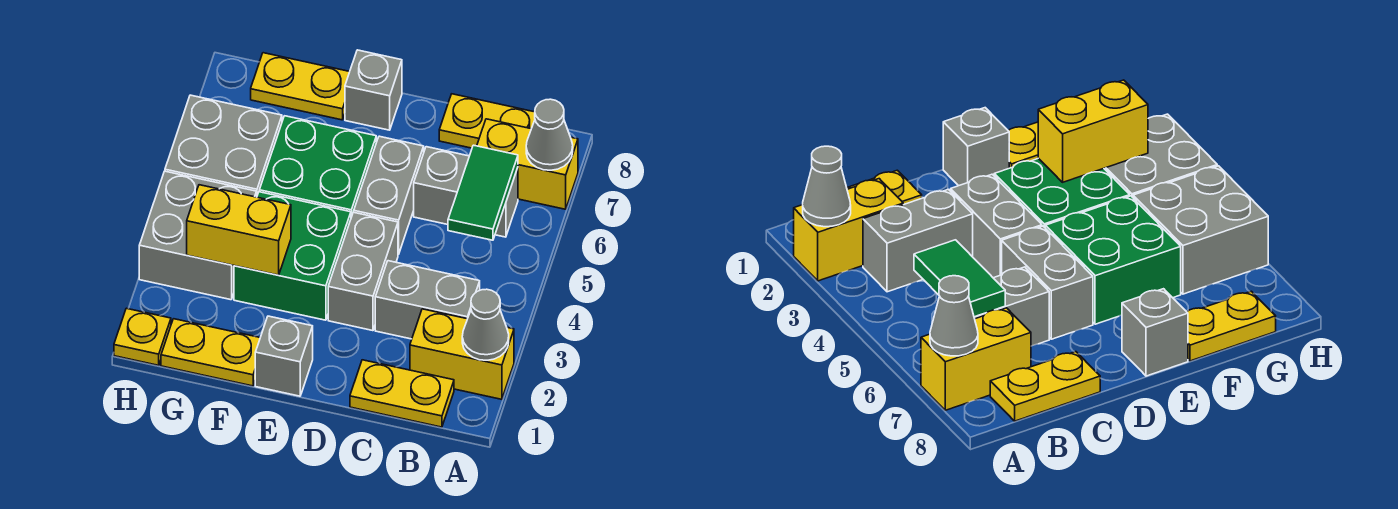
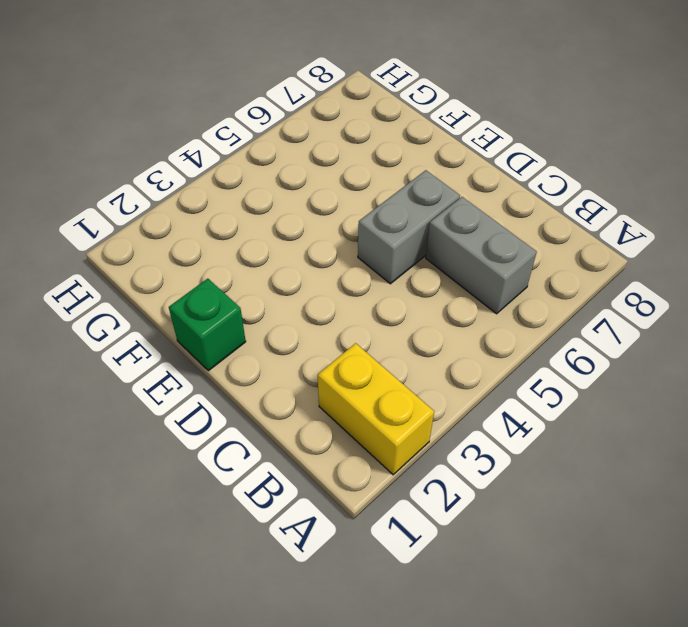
green brick E1 level 1 -> grey brick E1 level 1
none -> yellow brick A7:B7 level 1
none -> yellow plate B1:C1 level 1
none -> grey brick B3:C3 level 1

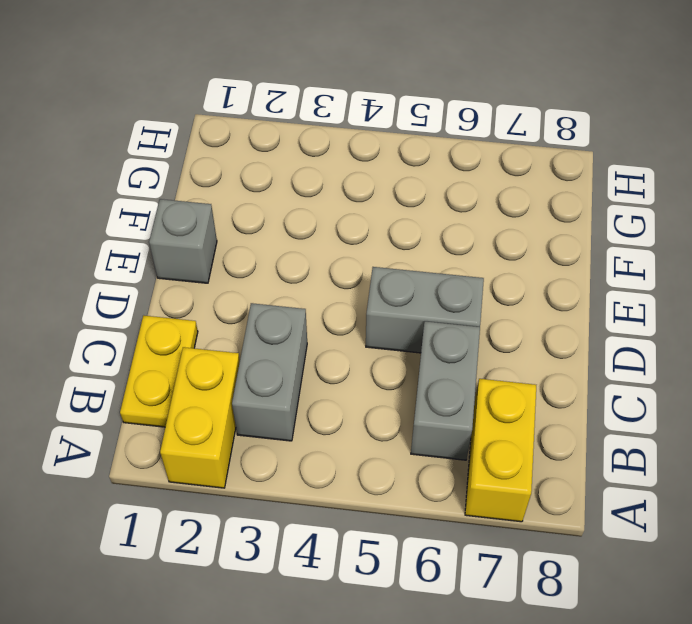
none -> yellow plate B8:C8 level 1
none -> grey brick D3:D4 level 1
none -> green brick E3:F4 level 1

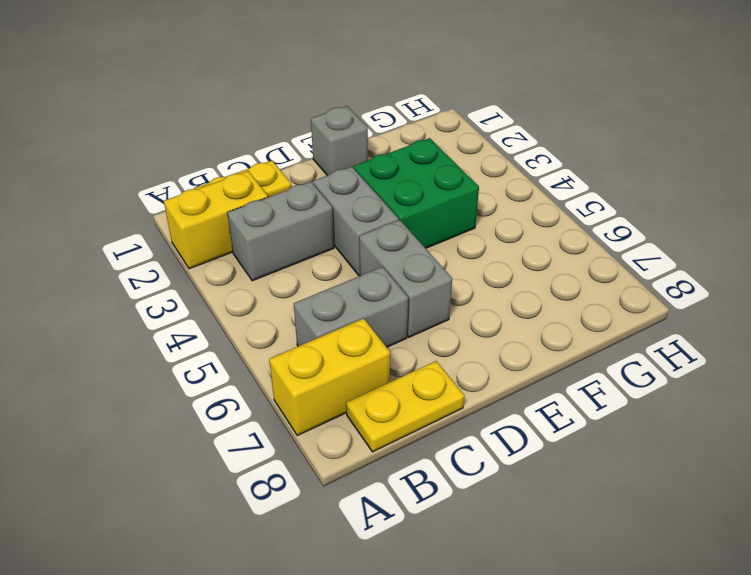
none -> green brick E5:F6 level 1
none -> grey brick E8 level 1
none -> yellow plate F1:G1 level 1

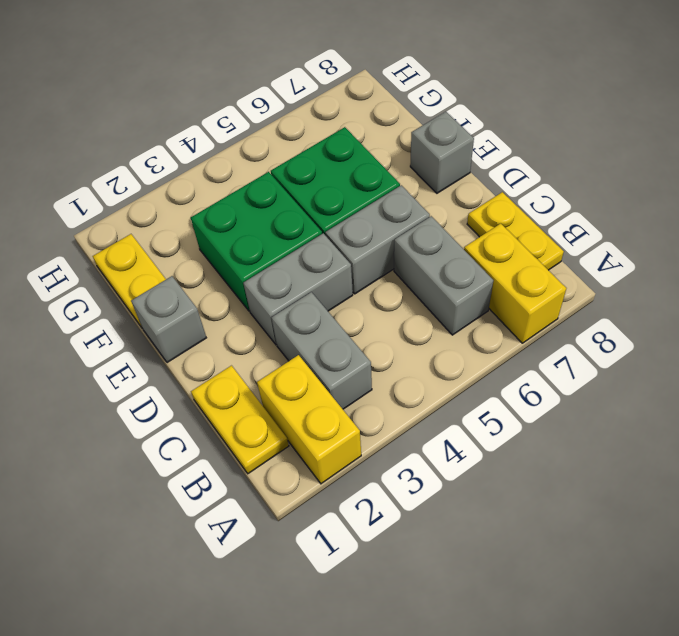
none -> yellow plate F8:G8 level 1
none -> grey brick G3:H4 level 1
none -> grey brick G5:H6 level 1

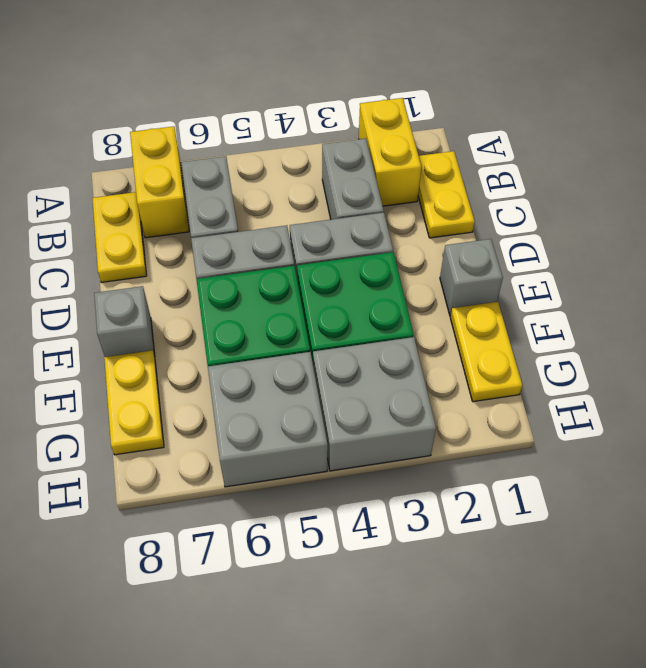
none -> yellow plate H1 level 1
none -> grey cone A2 level 2
none -> grey cone A7 level 2

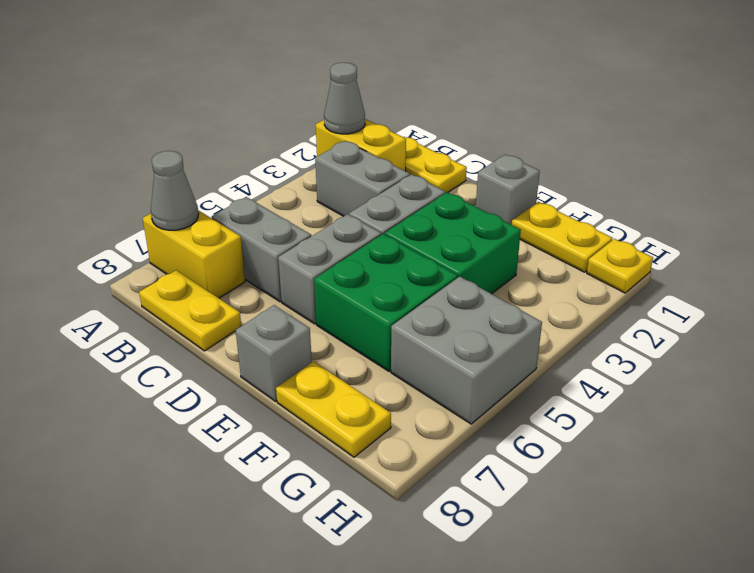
none -> grey brick G3:H4 level 1
none -> green tile B5:B6 level 2
none -> yellow brick F3:G3 level 2

